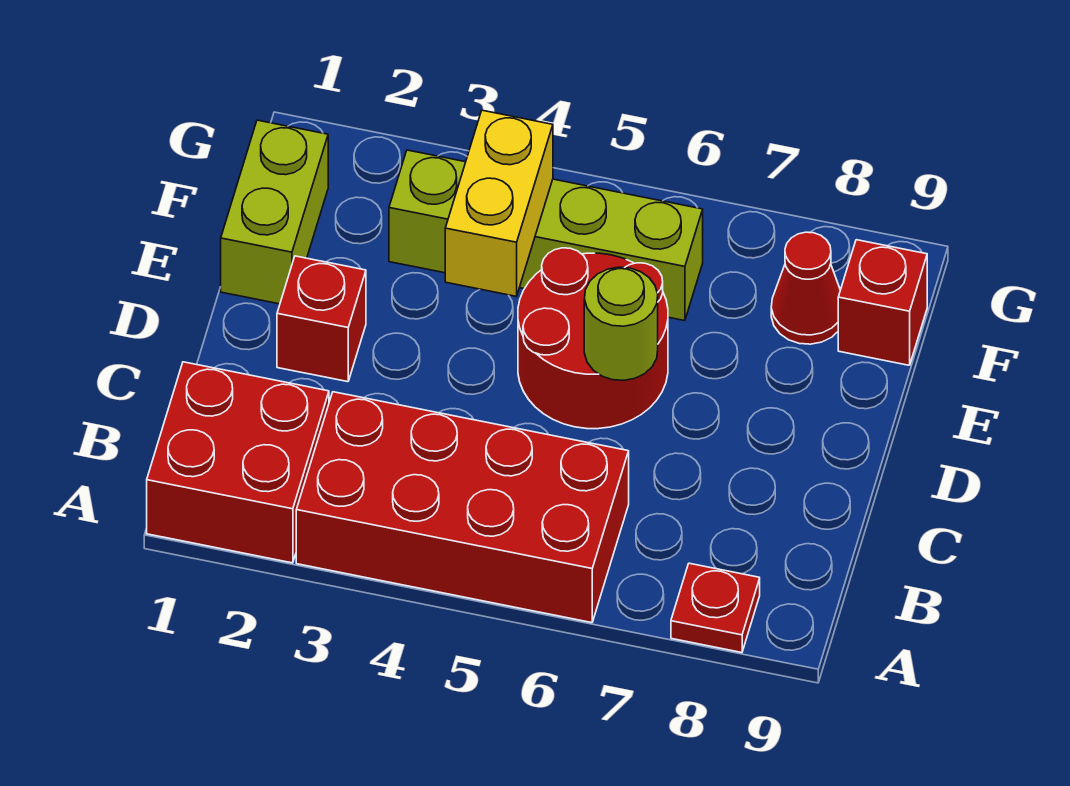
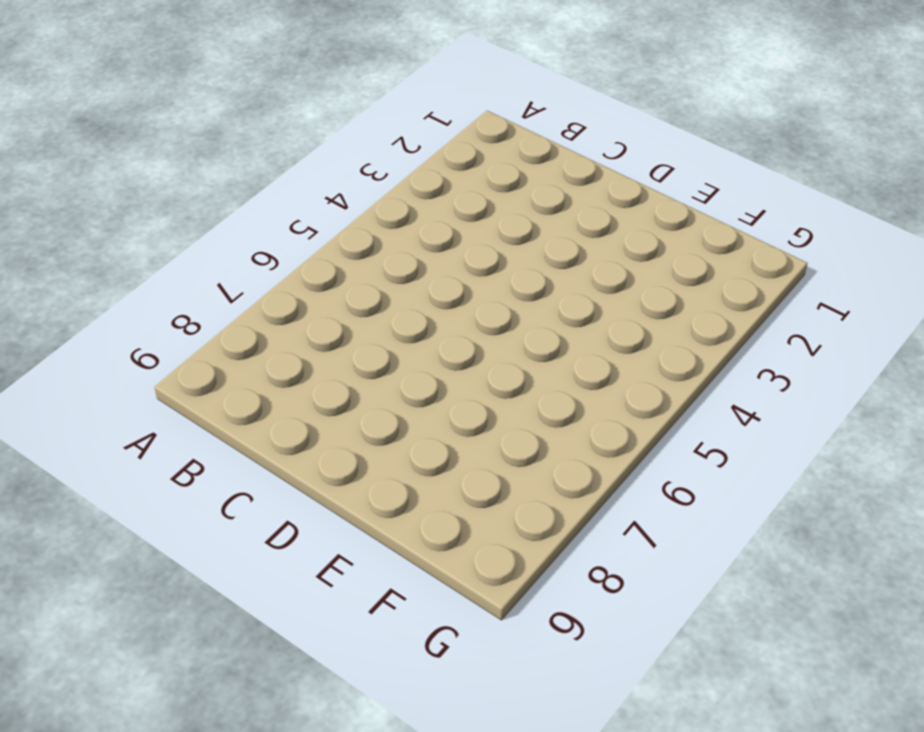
none -> red brick A1:B2 level 1
none -> red brick A3:B6 level 1

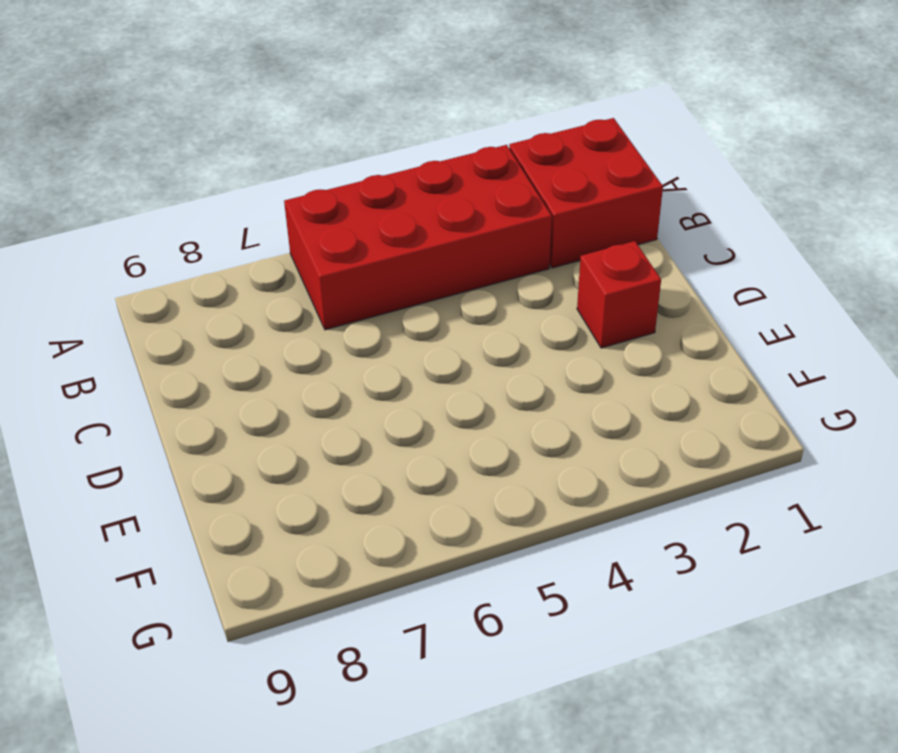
none -> red plate A8 level 1
none -> red round brick D5:E6 level 1

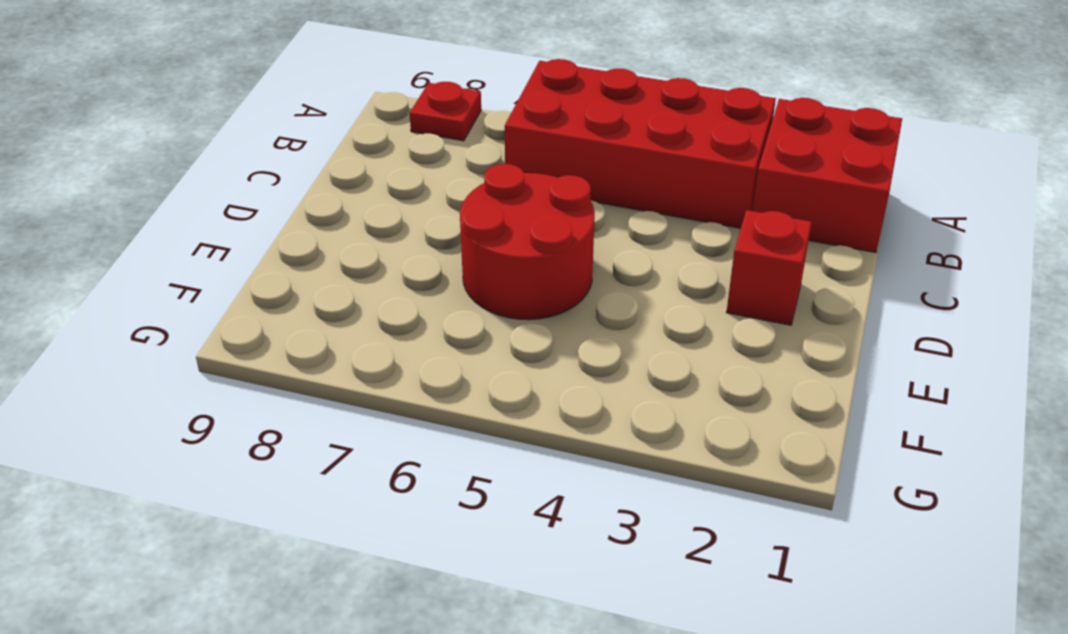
none -> lime brick E1:F1 level 1
none -> lime brick F3:F6 level 1

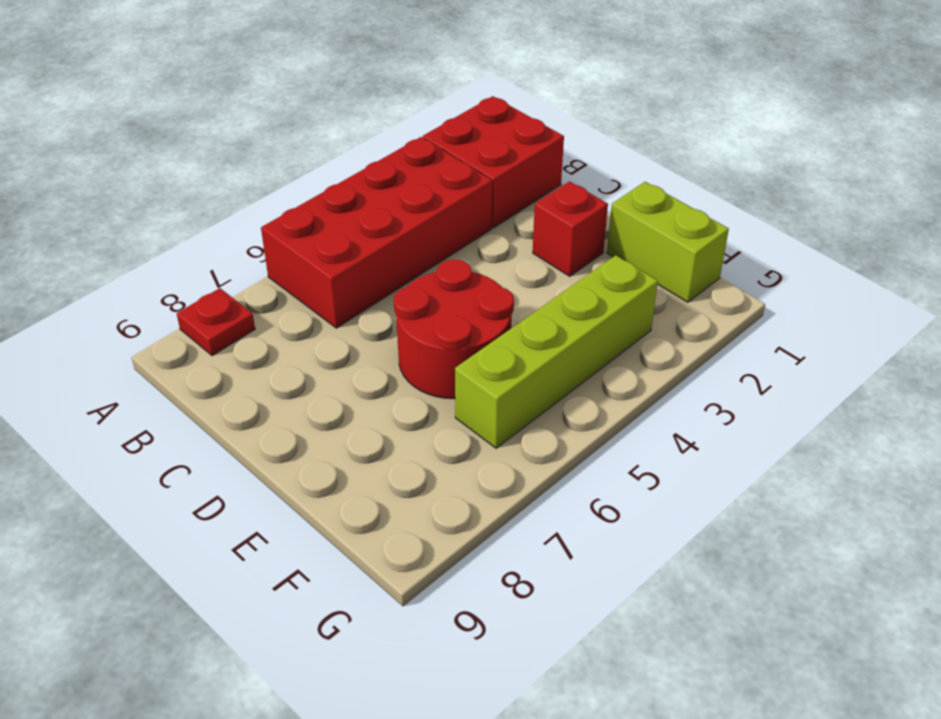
none -> red cone F8 level 1
none -> red brick F9 level 1

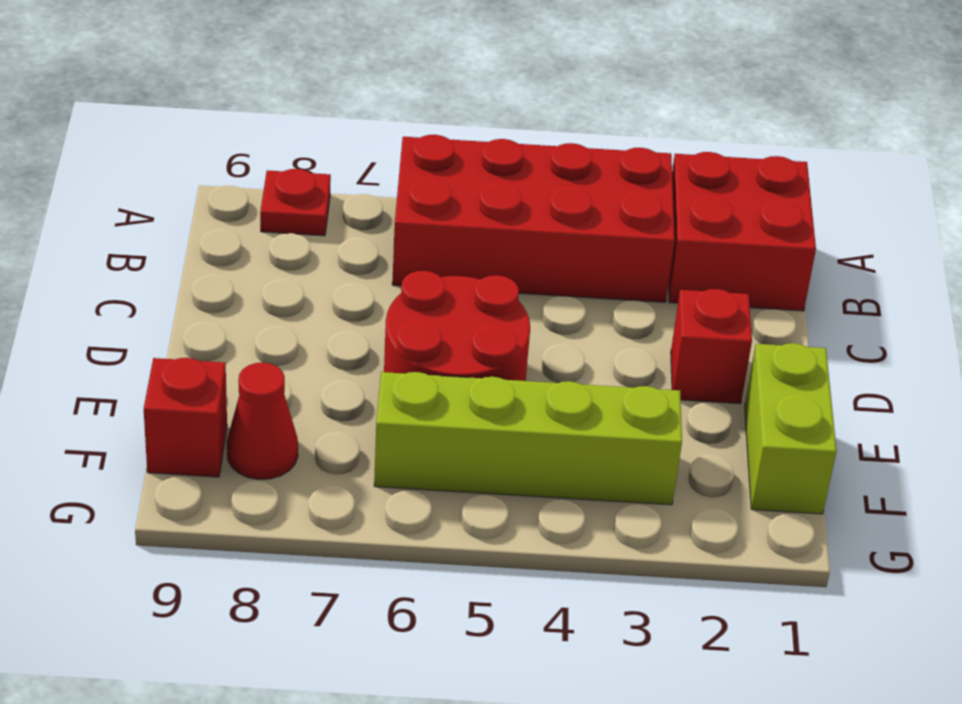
none -> lime round brick D6 level 2
none -> yellow brick E4:F4 level 2

